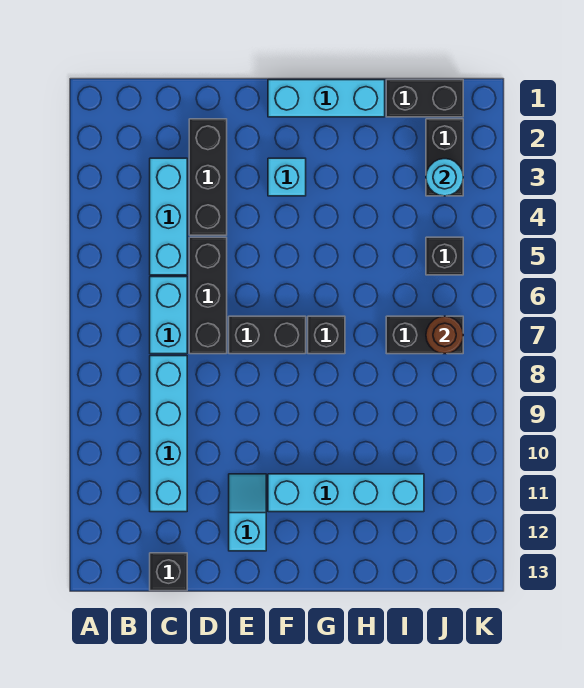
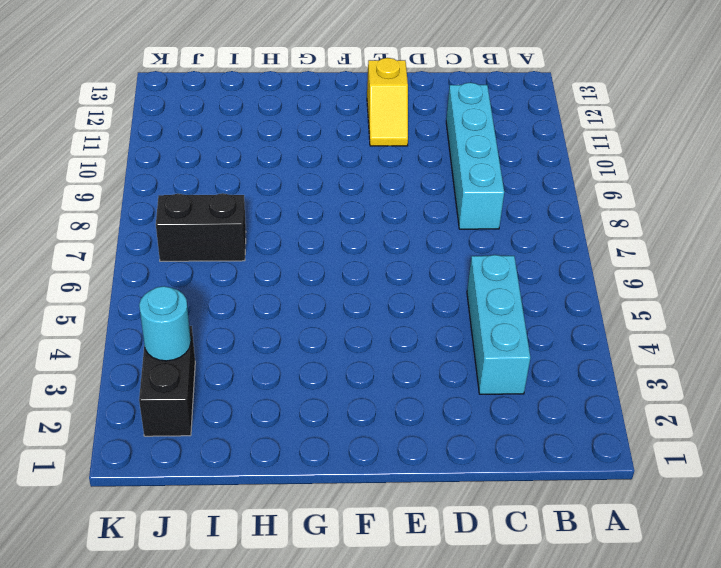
yellow slope E11:E12 level 1 top 12 -> cyan slope E11:E12 level 1 top 12
none -> cyan brick C6:C7 level 1
none -> black brick C13 level 1
none -> black brick D2:D4 level 1

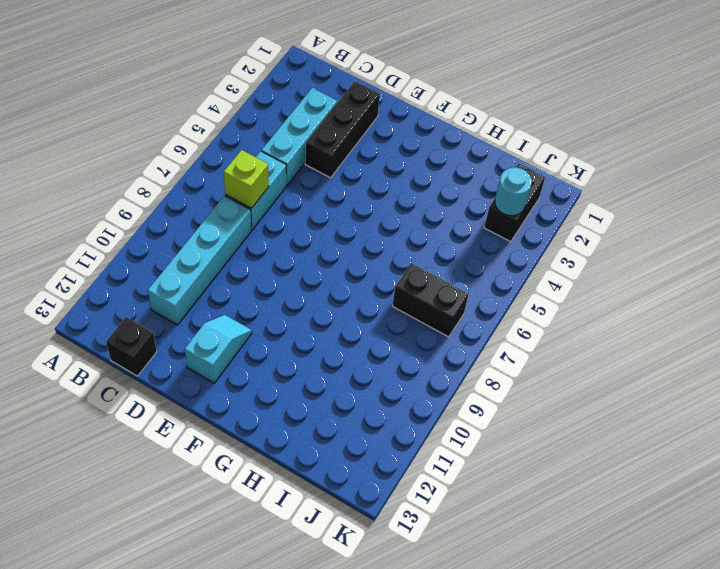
lime brick C7 level 2 -> none
none -> black brick D5:D7 level 1
none -> black brick E7:F7 level 1
none -> cyan brick F1:H1 level 1

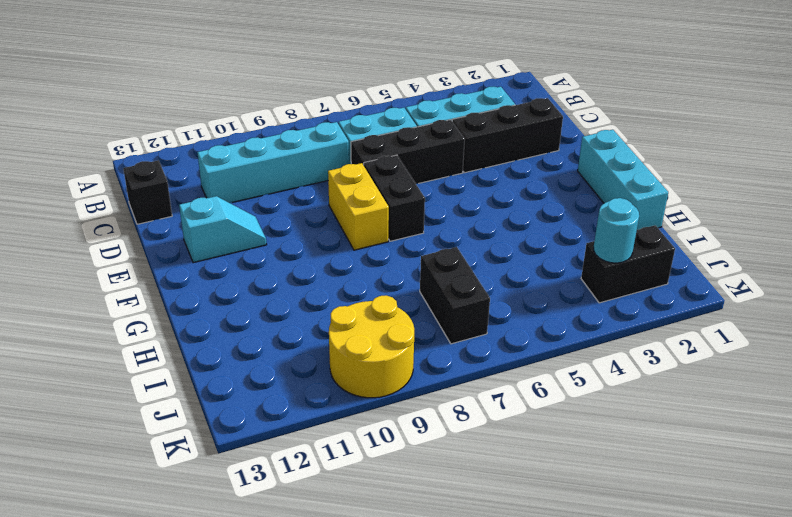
yellow brick E8:F8 level 1 -> none
yellow round brick J9:K10 level 1 -> none
none -> cyan brick F3 level 1
none -> cyan brick F11:I11 level 1
none -> black brick G7 level 1

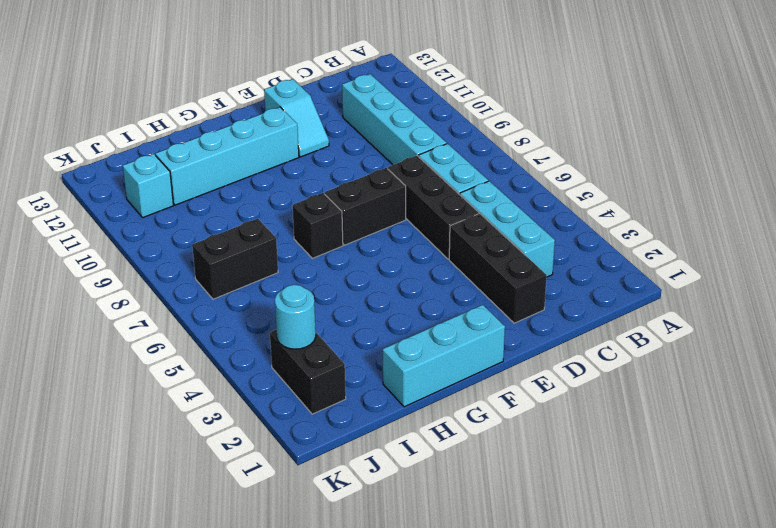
cyan brick J11 level 1 -> cyan brick F3 level 1
none -> black brick C13 level 1
none -> black brick I1:J1 level 1
none -> black brick J5 level 1

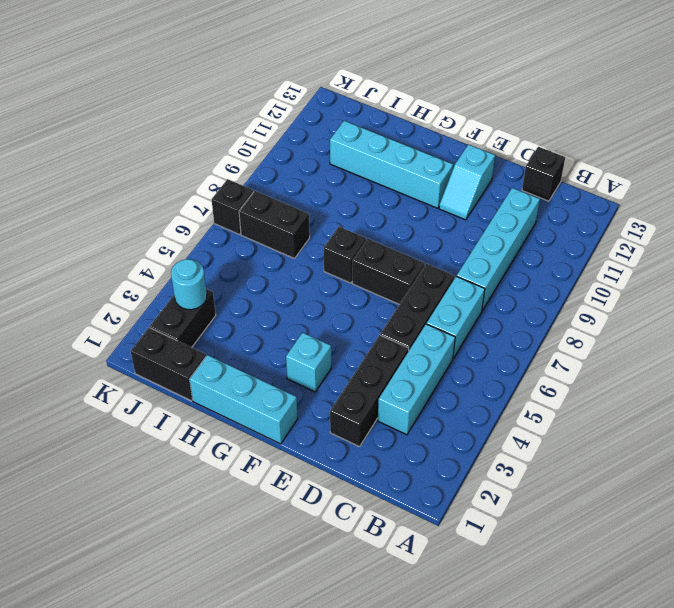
black brick K7 level 1 -> black brick J5 level 1
none -> brown round brick J7 level 2

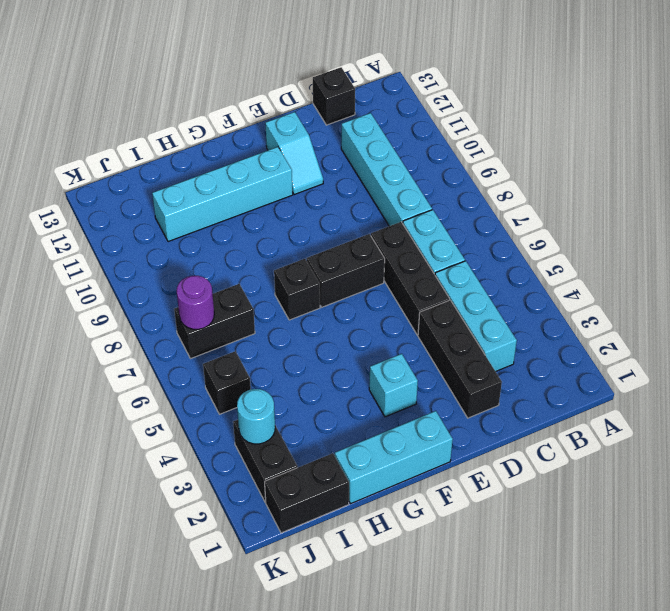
purple round brick J7 level 2 -> brown round brick J7 level 2

